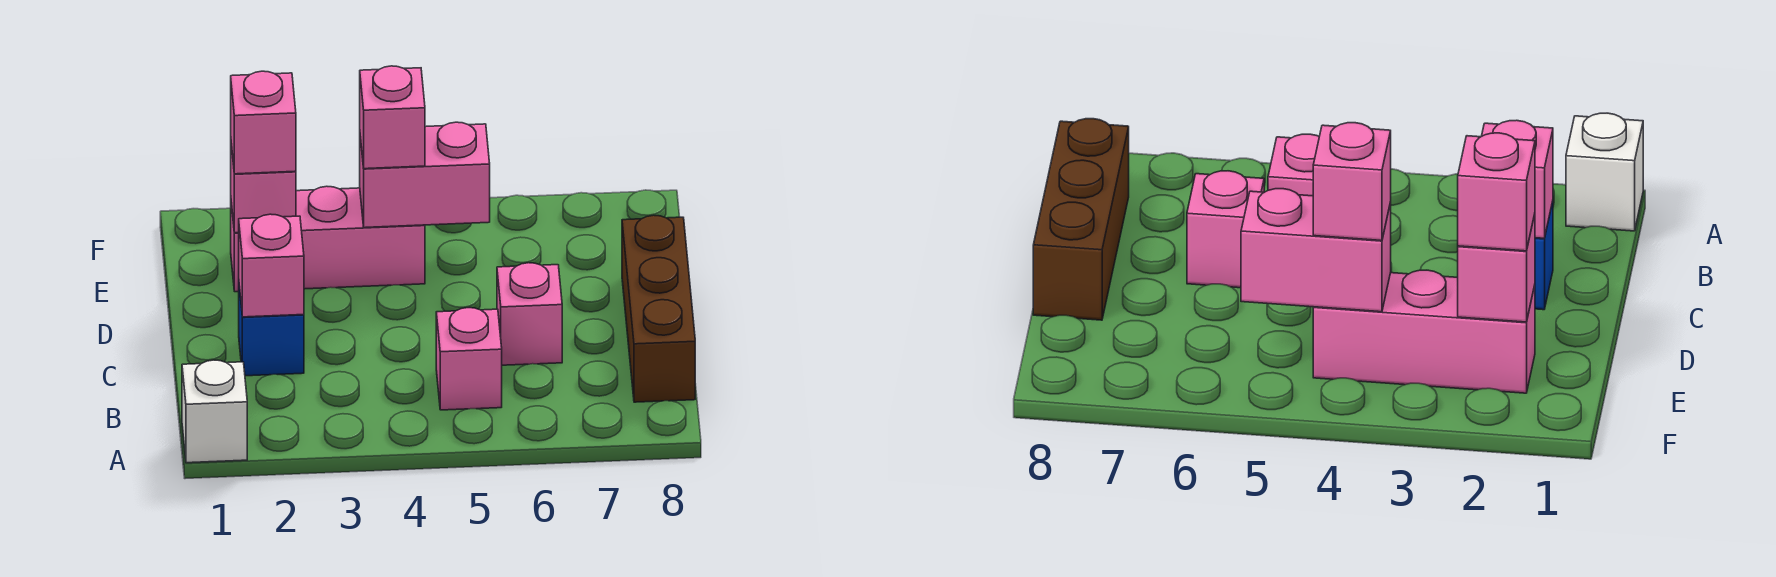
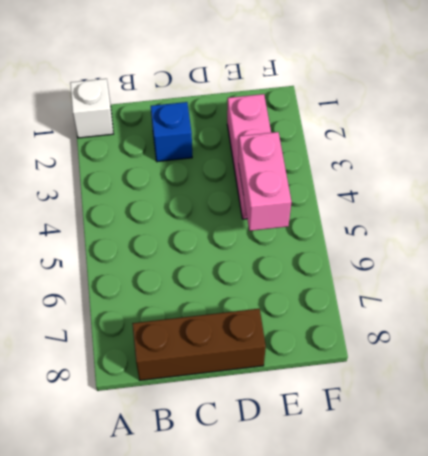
none -> pink brick B5 level 1
none -> pink brick C6 level 1

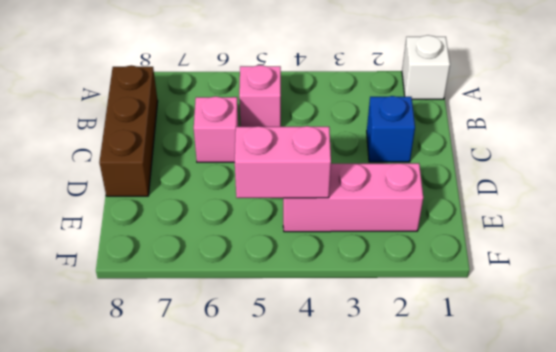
none -> pink brick C2 level 2
none -> pink brick E2 level 2

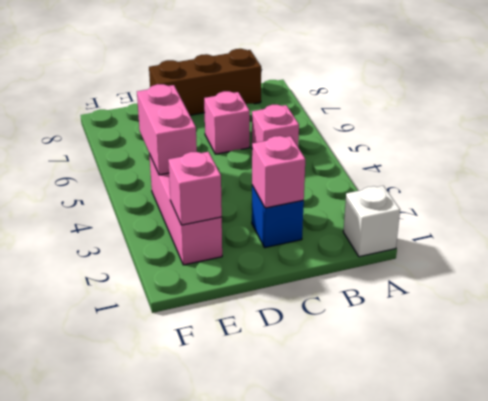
none -> pink brick E2 level 3
none -> pink brick E4 level 3

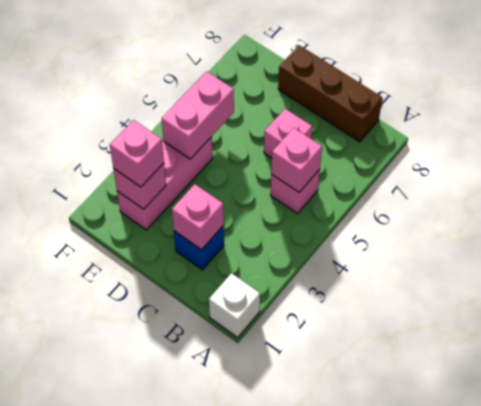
pink brick B5 level 2 -> pink brick E4 level 3

